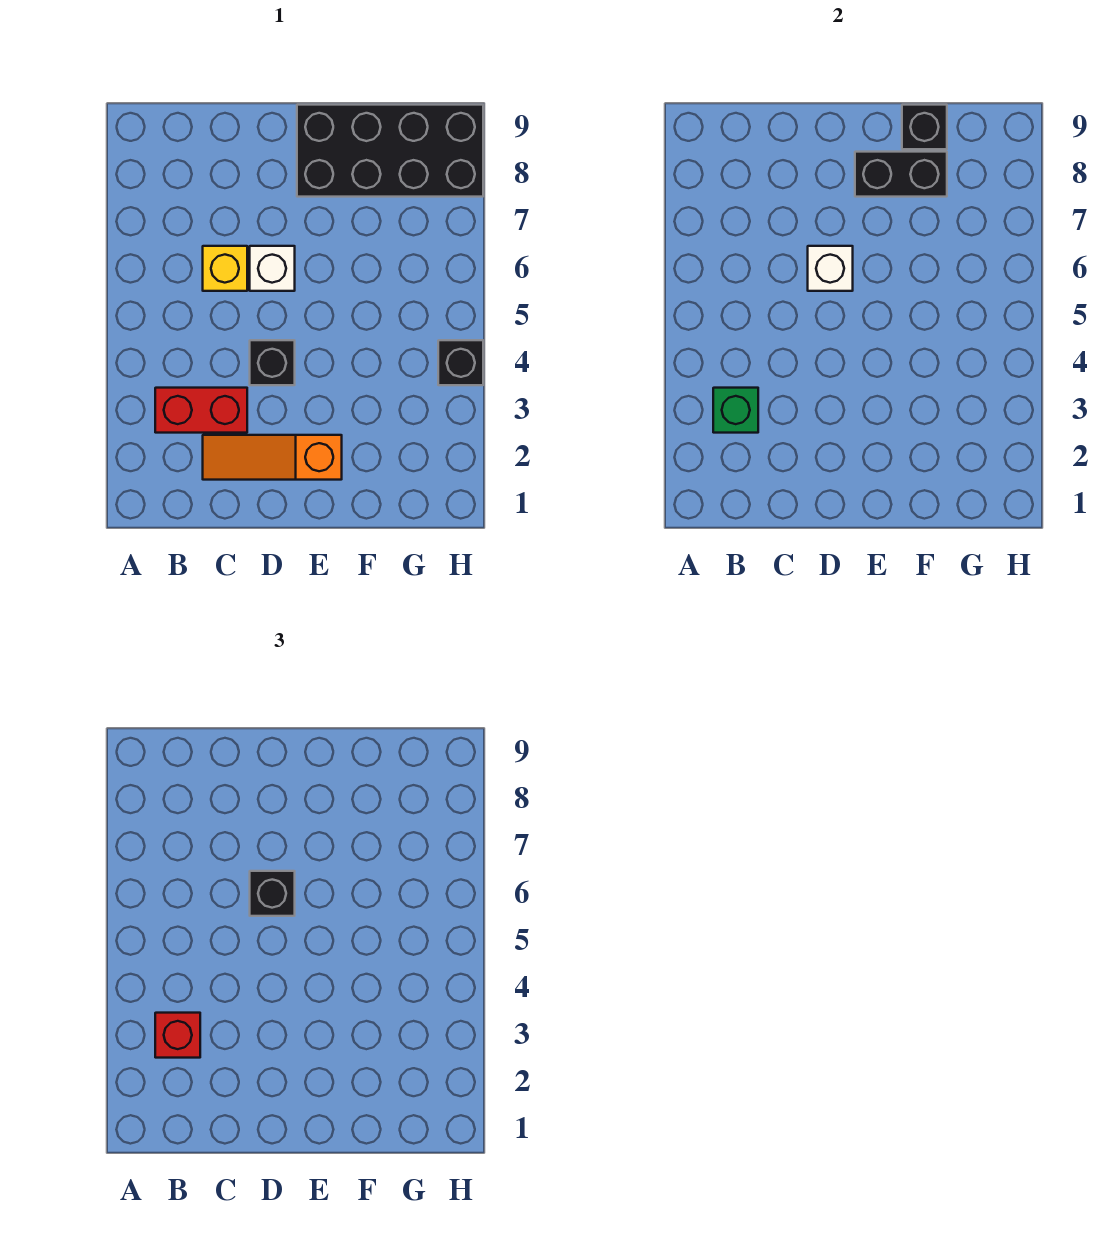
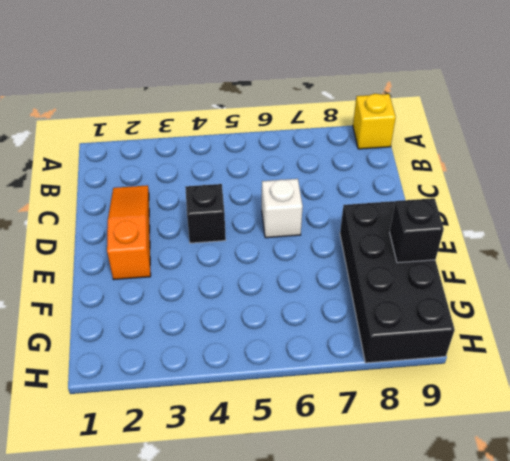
yellow brick A9 level 1 -> yellow brick C6 level 1
none -> red brick B3:C3 level 1
none -> black brick H4 level 1
none -> green brick B3 level 2

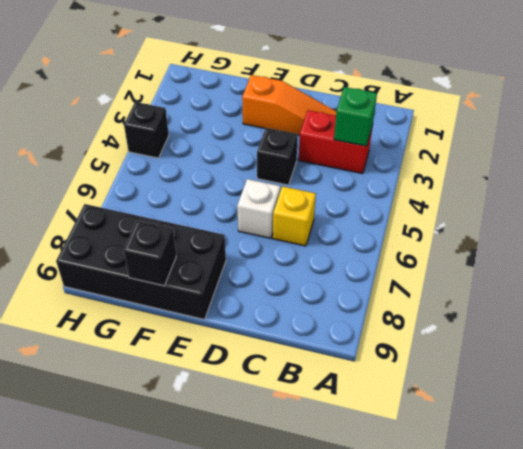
none -> white brick D6 level 2
none -> black brick E8:F8 level 2
none -> red brick B3 level 3

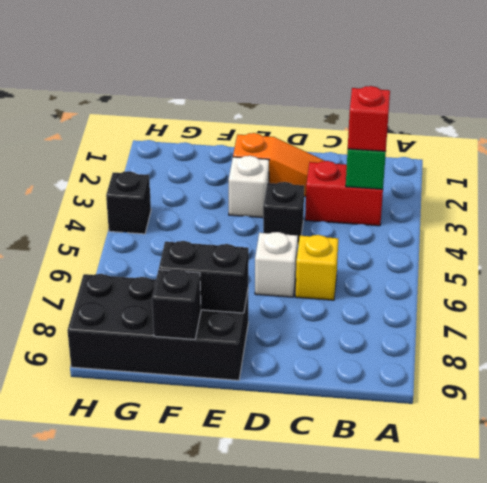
white brick E3 level 1 -> white brick D6 level 2
none -> black brick D6 level 3

